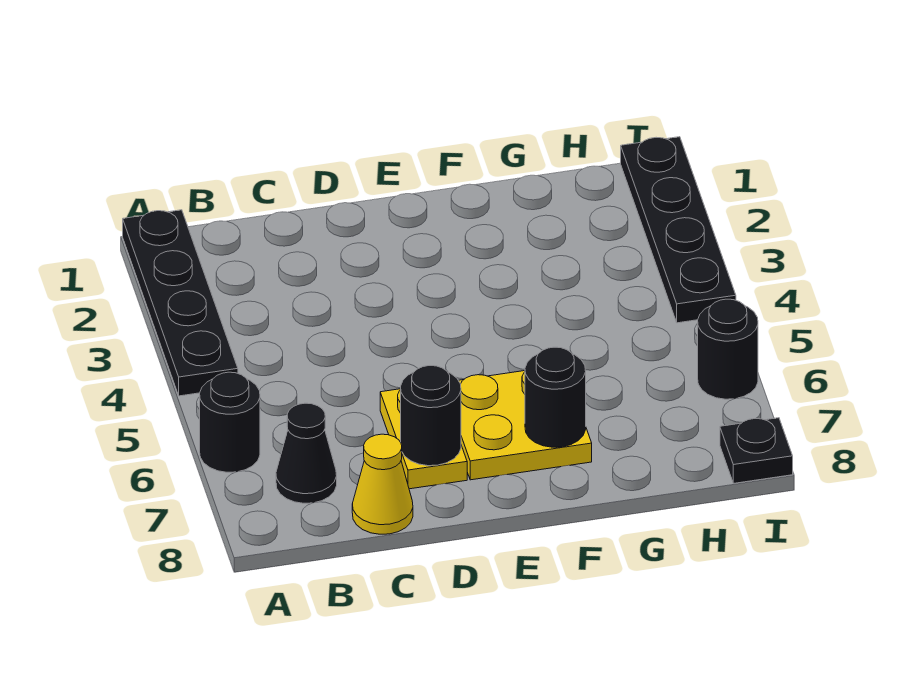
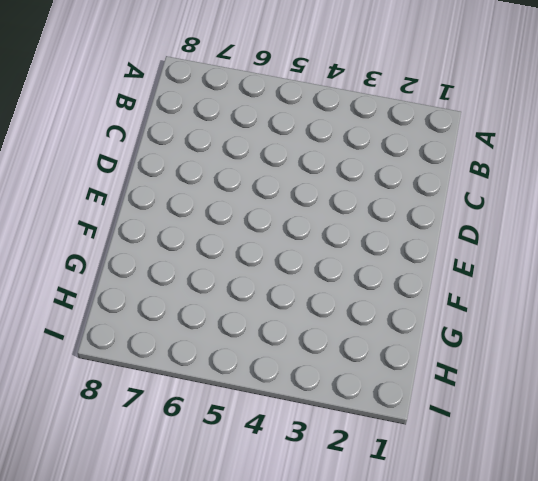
none -> black plate A1:A4 level 1
none -> black round brick A6 level 1

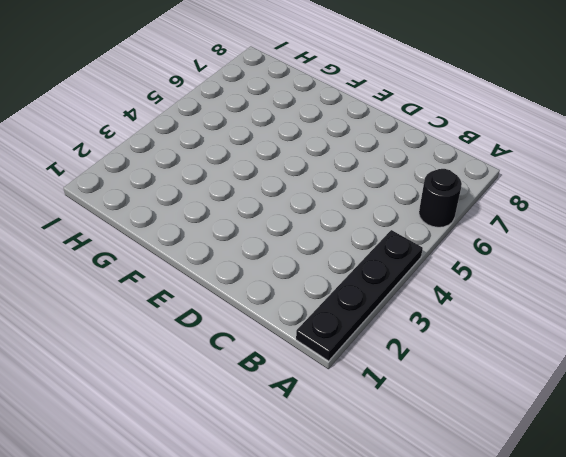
none -> black cone B7 level 1
none -> yellow cone C8 level 1

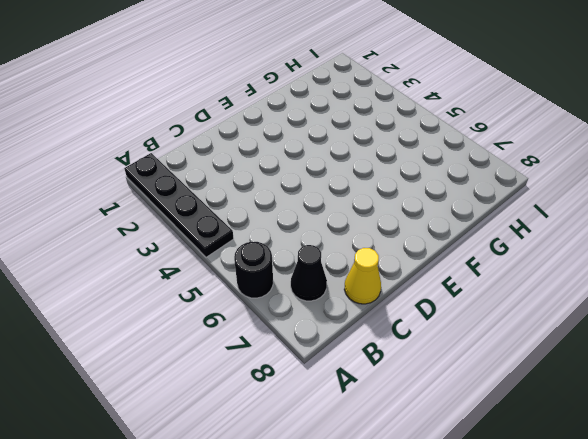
none -> yellow plate D6:D7 level 1
none -> yellow plate E6:F7 level 1

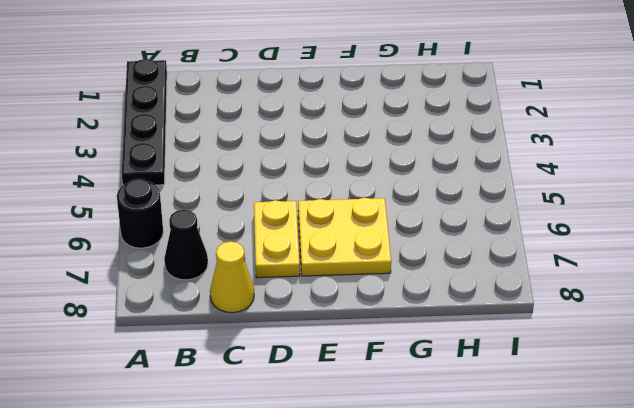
none -> black plate I1:I4 level 1
none -> black round brick I6 level 1

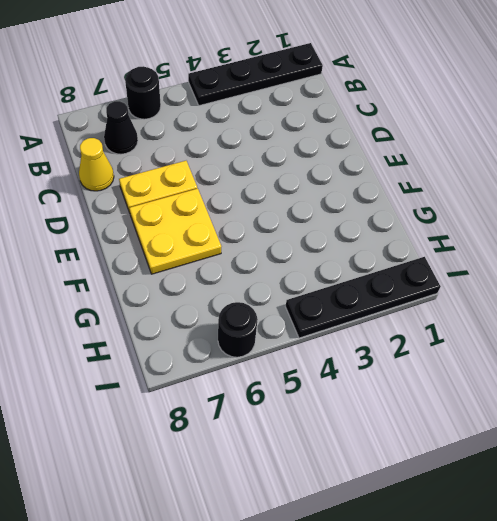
none -> black plate I8 level 1
none -> black round brick D7 level 2

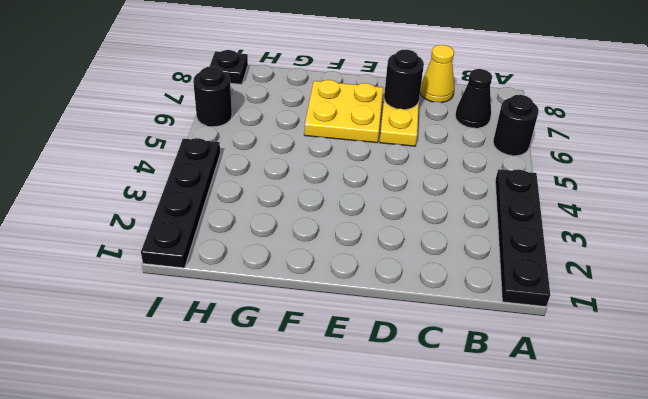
none -> black round brick F7 level 2

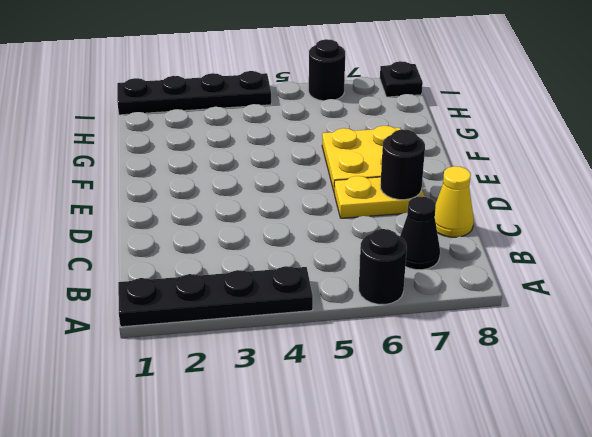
none -> black round brick F7 level 2

